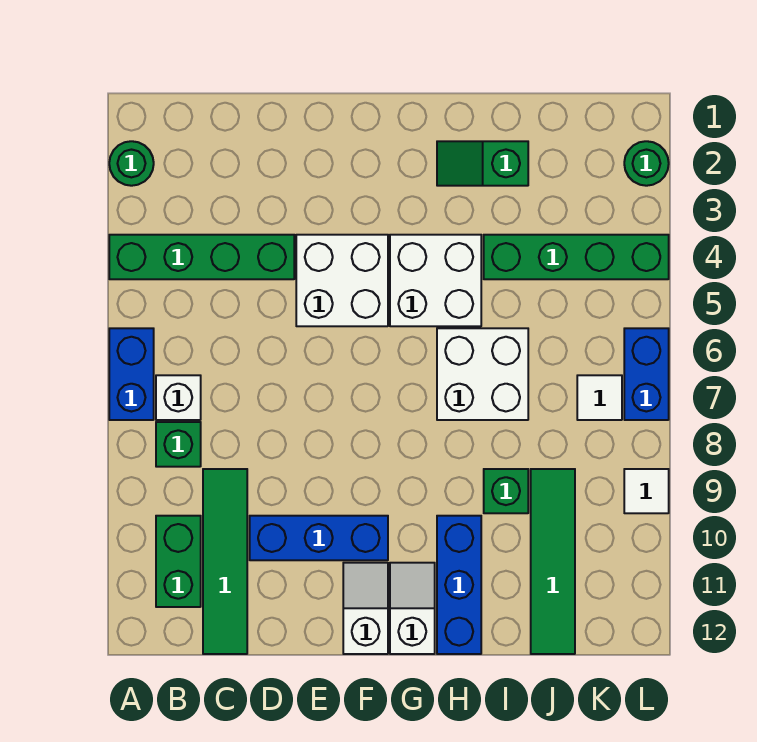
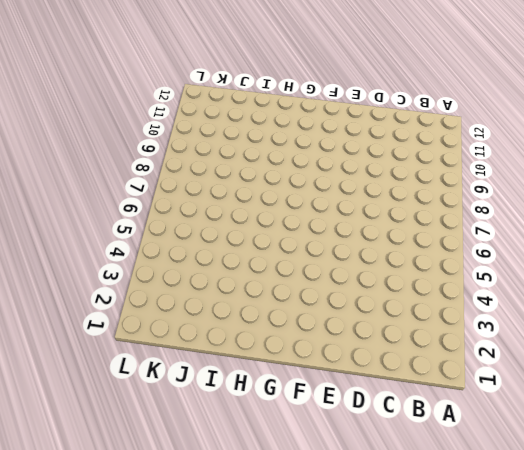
none -> green round brick A2 level 1
none -> green brick A4:D4 level 1
none -> blue brick A6:A7 level 1

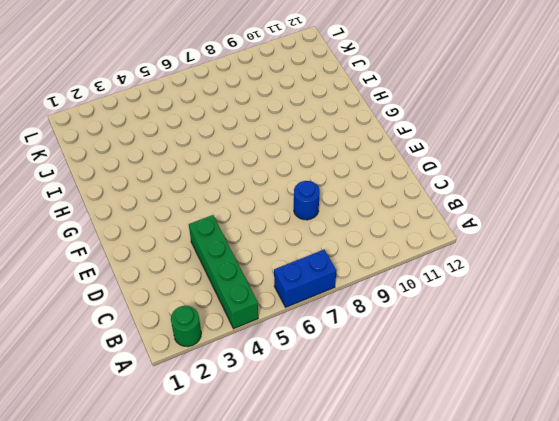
blue round brick D8 level 1 -> none
none -> white brick B7 level 1
none -> green brick B8 level 1
none -> green brick B10:B11 level 1

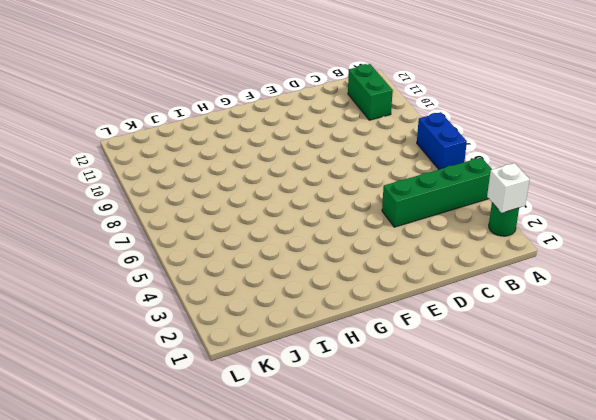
white brick A2 level 2 -> white brick B7 level 1
none -> green brick B8 level 1
none -> green tile C9:C12 level 1
none -> blue brick D10:F10 level 1

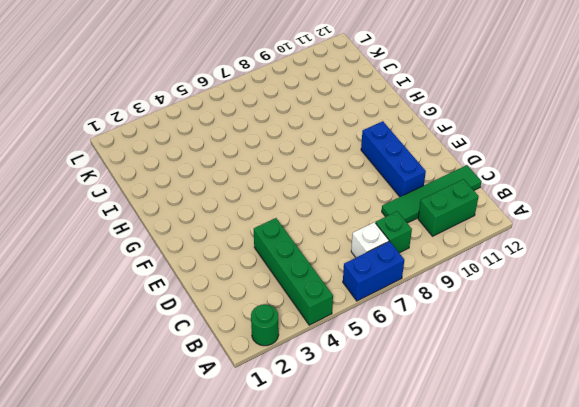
none -> white brick E4:F5 level 1
none -> white slope F11:F12 level 1 top 12
none -> white brick G4:H5 level 1

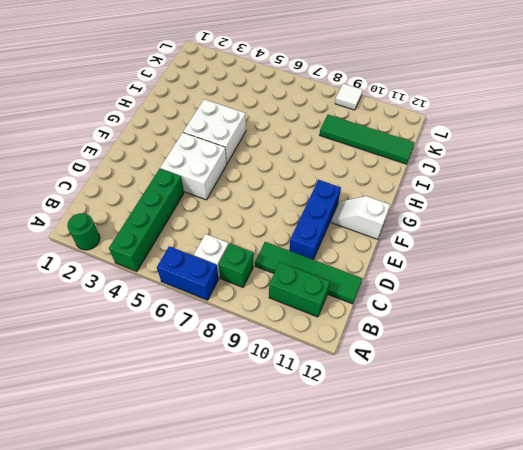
none -> white slope G11:G12 level 1 top 12
none -> green slope H2:I2 level 1 top I
none -> white brick H6:I7 level 1

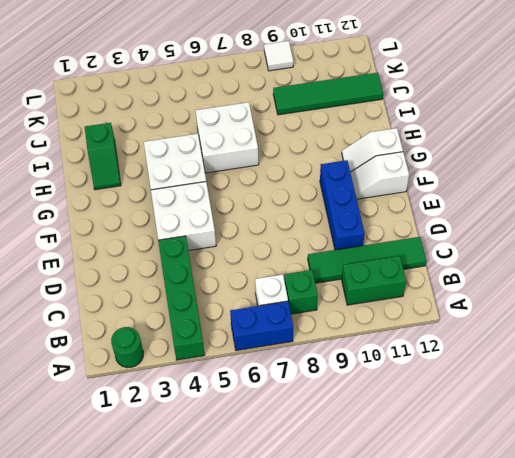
none -> blue brick H10:H12 level 1
none -> green brick I4:L4 level 1
none -> green brick I9 level 1

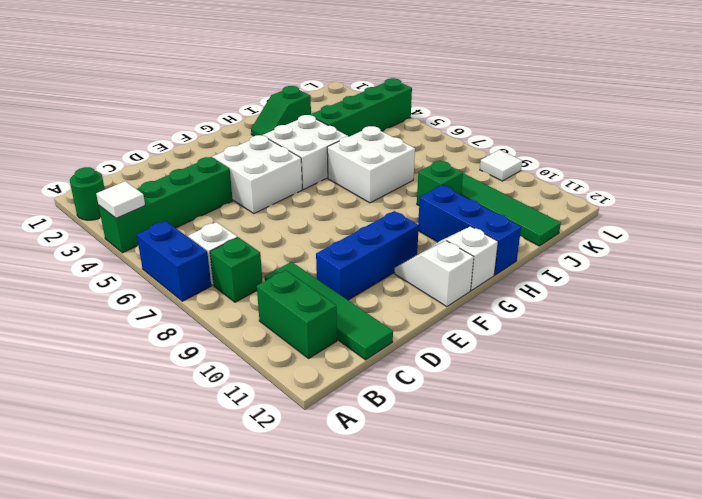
white tile A4 level 2 -> white tile K7 level 1
none -> green round brick L2 level 1
none -> blue brick L6:L7 level 1

